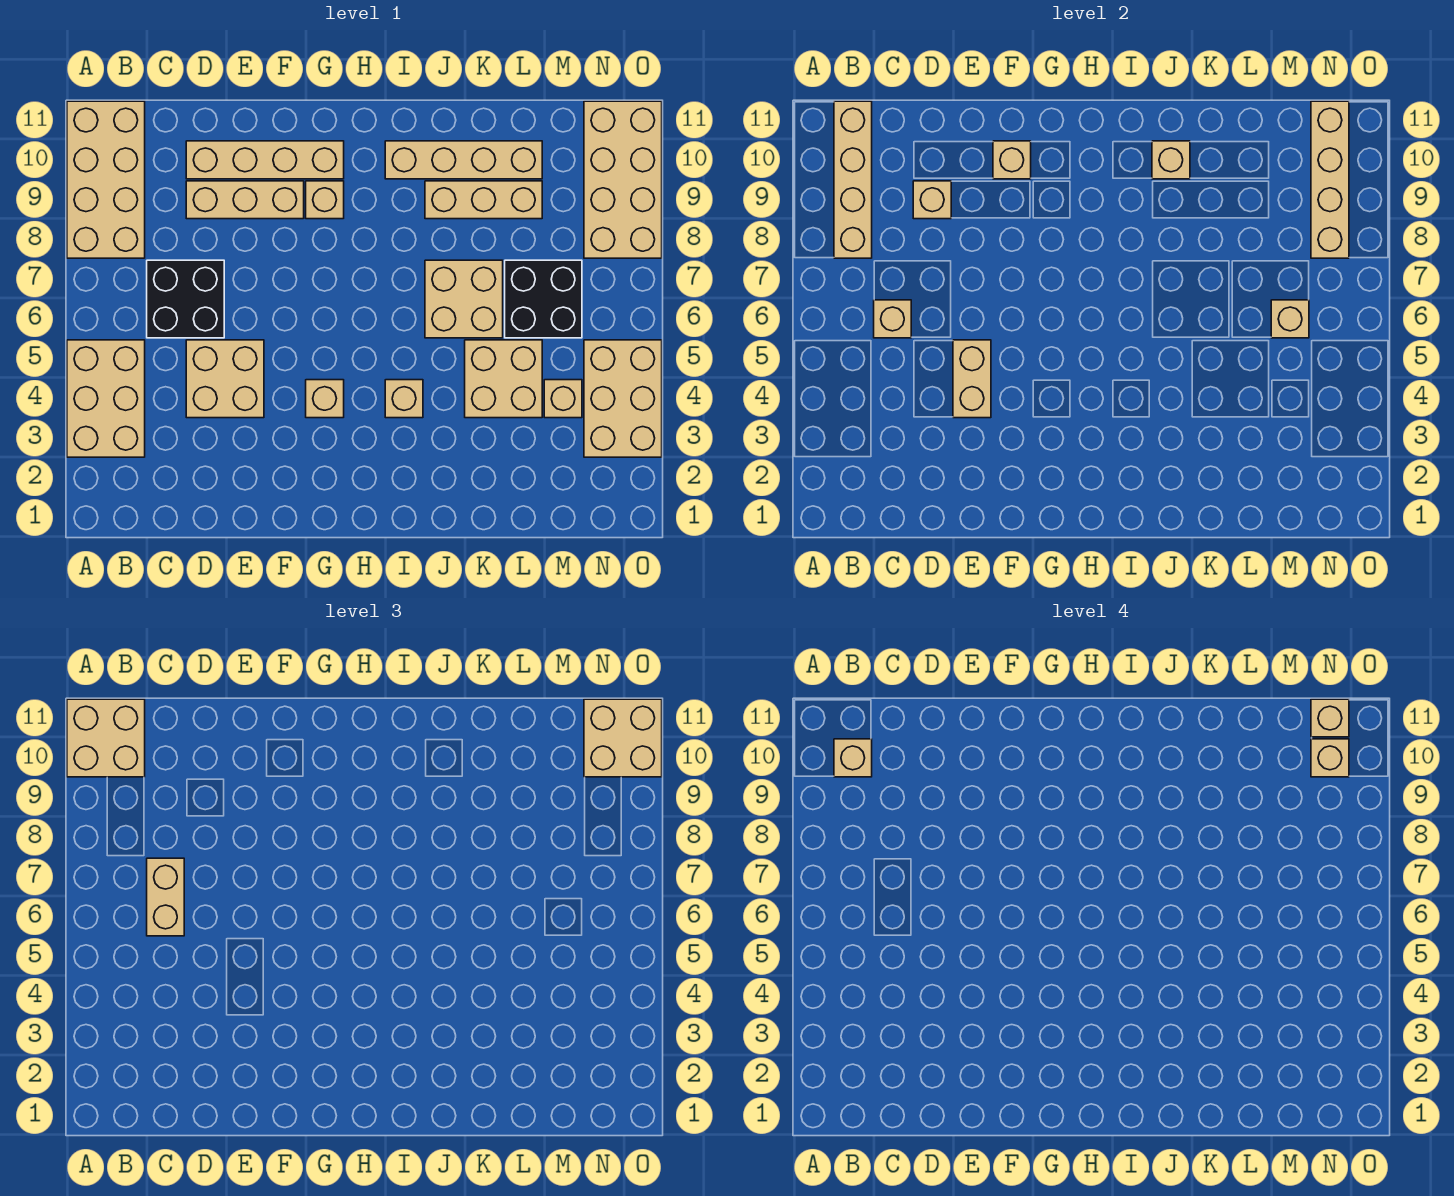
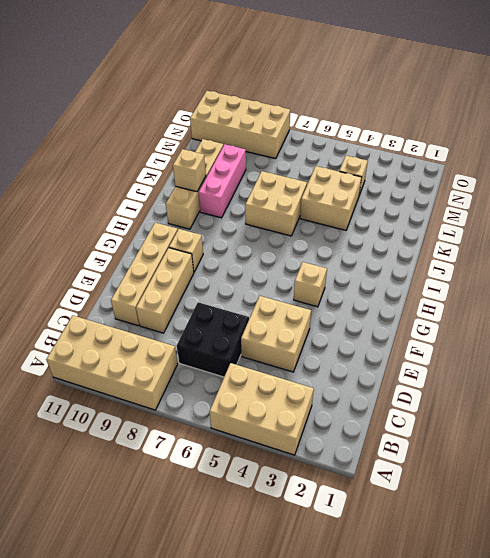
pink brick J9:L9 level 1 -> tan brick J9:L9 level 1
none -> tan brick I4 level 1
none -> black brick L6:M7 level 1
none -> tan brick N3:O5 level 1
none -> tan brick B8:B11 level 2

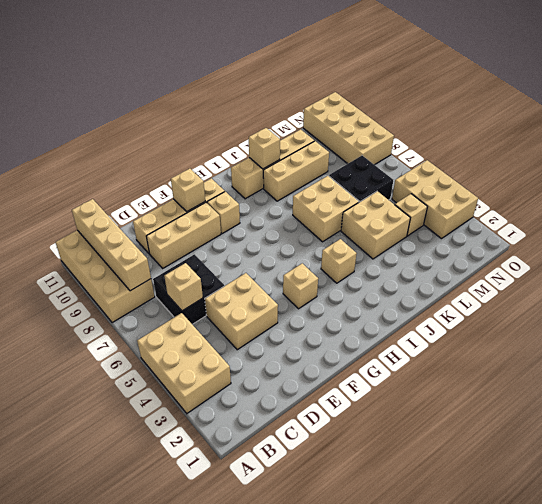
none -> tan brick D9 level 2
none -> tan brick E4:E5 level 2
none -> tan brick M6 level 2
none -> tan brick N8:N11 level 2

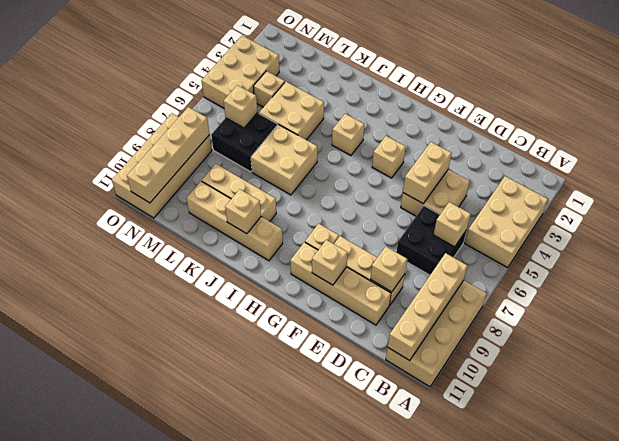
none -> tan brick A10:B11 level 3
none -> tan brick C6:C7 level 3
none -> tan brick N10:O11 level 3
none -> tan brick B10 level 4

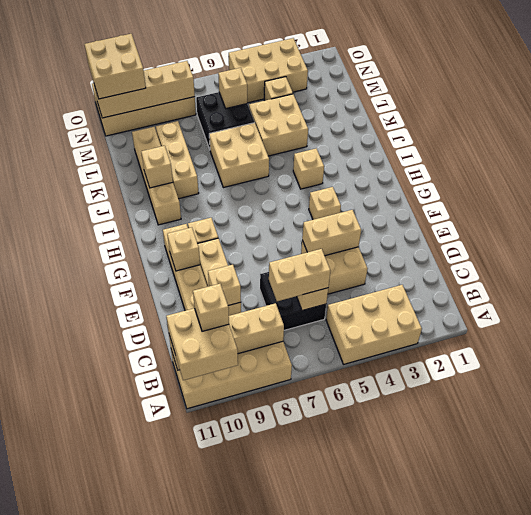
none -> tan brick N10 level 4
none -> tan brick N11 level 4

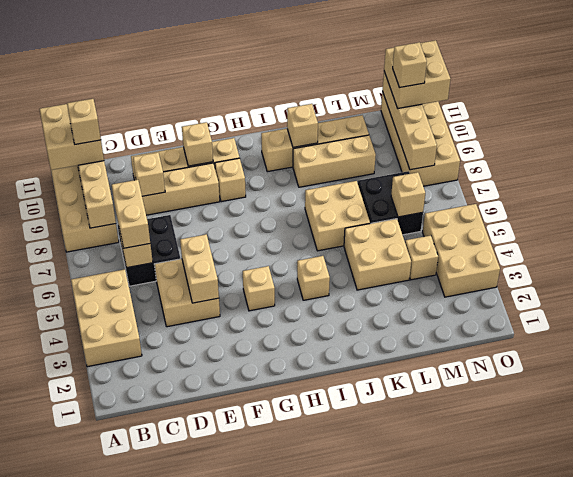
none -> tan brick N11 level 4

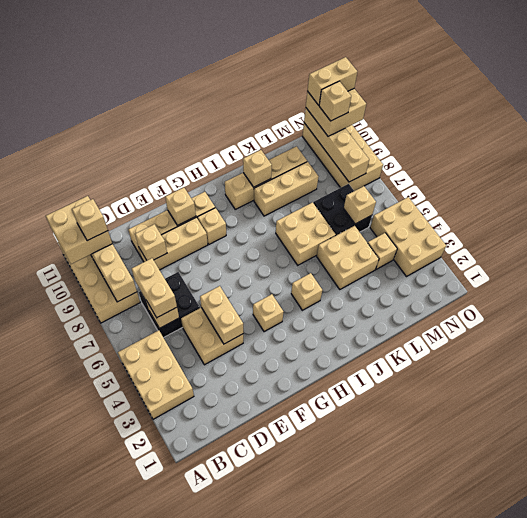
tan brick N11:O11 level 4 -> tan brick N11 level 4

